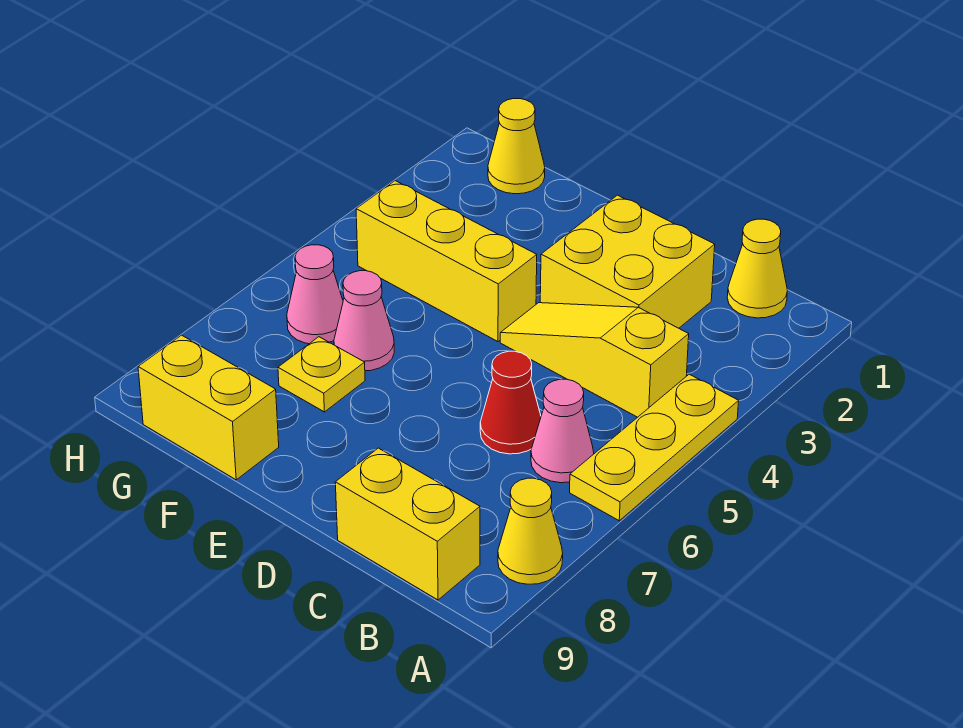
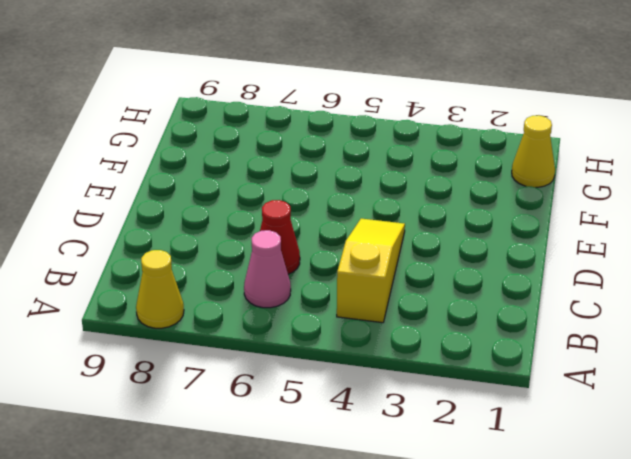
none -> yellow plate A4:A6 level 1
none -> yellow cone B1 level 1
none -> yellow brick B9:C9 level 1

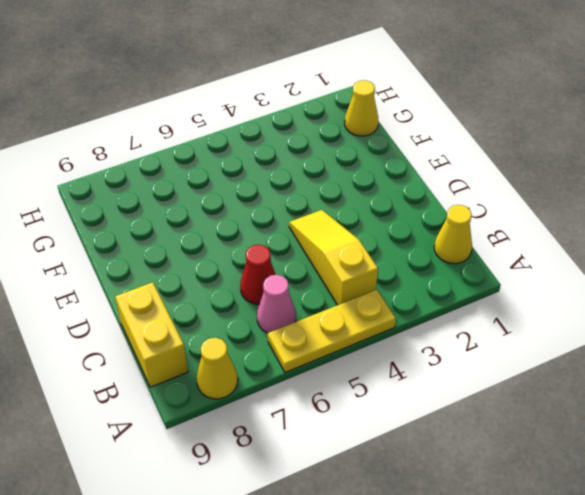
none -> yellow brick C2:D3 level 1
none -> yellow brick E4:G4 level 1
none -> pink cone F6 level 1

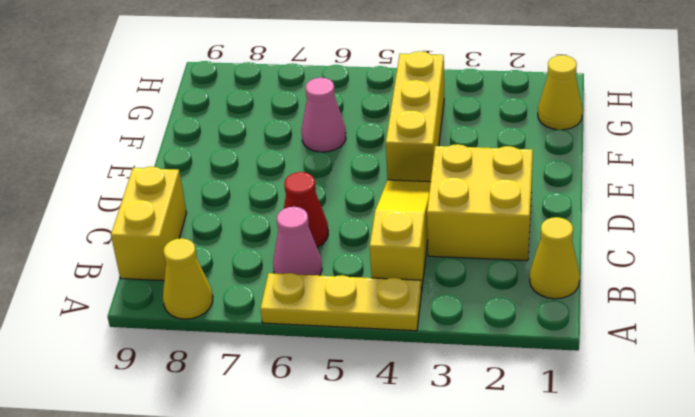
none -> yellow plate F7 level 1
none -> yellow brick F9:G9 level 1
none -> pink cone G6 level 1

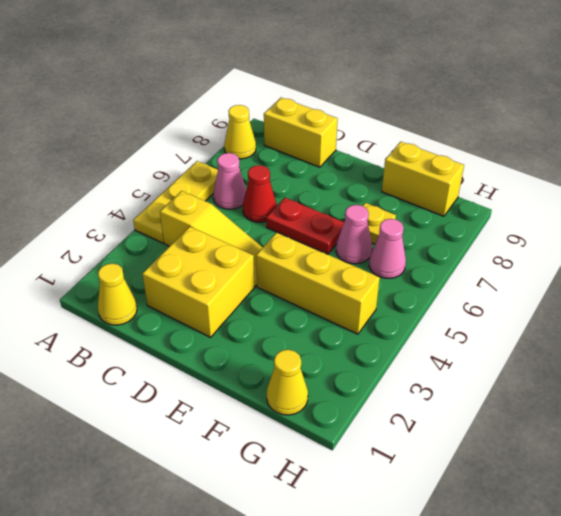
red plate D6:E6 level 1 -> none

